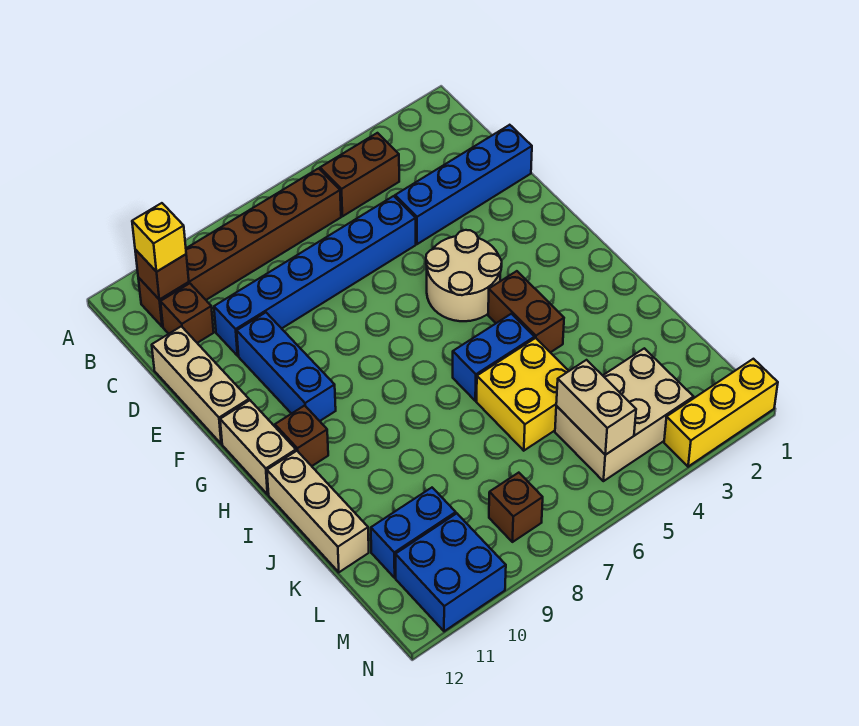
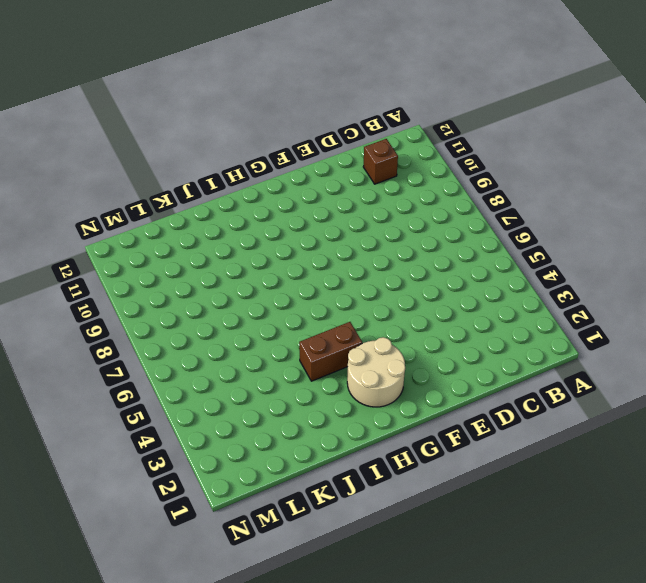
tan round brick G2:H3 level 1 -> tan round brick F4:G5 level 1
none -> brown brick B4:B5 level 1
none -> brown brick B6:B11 level 1
none -> blue brick D1:D4 level 1

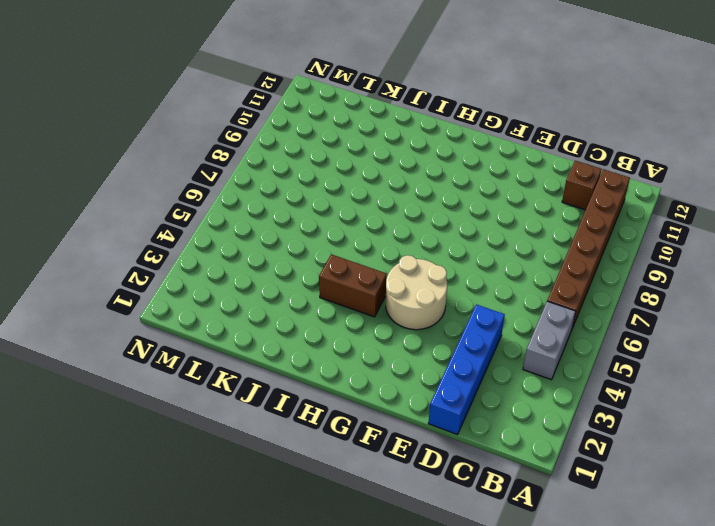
grey brick B4:B5 level 1 -> brown brick B4:B5 level 1
none -> blue brick D5:D10 level 1
none -> tan brick D12:F12 level 1
none -> blue brick E10:G10 level 1

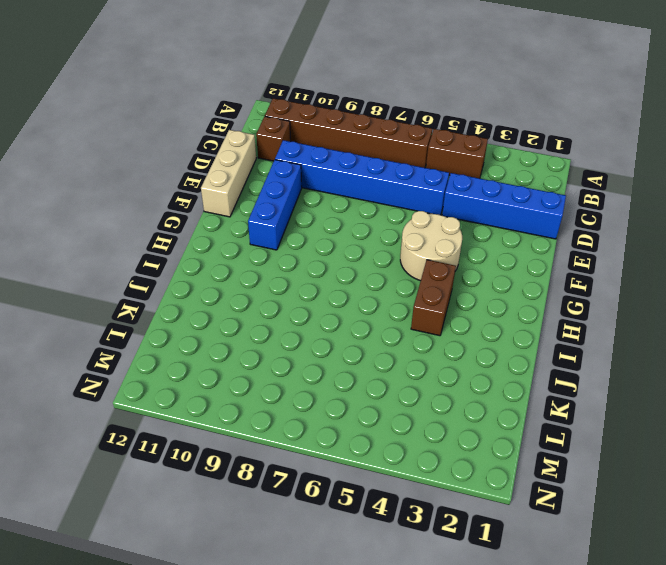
none -> tan brick G12:H12 level 1
none -> brown brick H11 level 1
none -> blue brick I5:I6 level 1

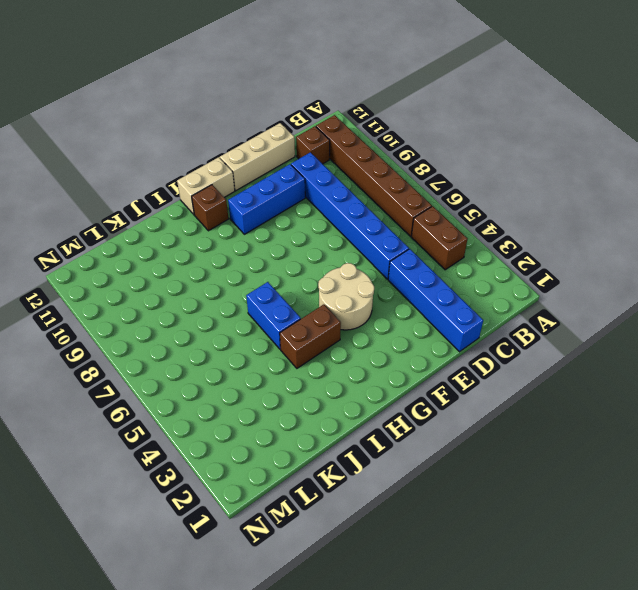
none -> tan brick I12:K12 level 1
none -> yellow brick J5:K6 level 1
none -> tan brick L3:M5 level 1

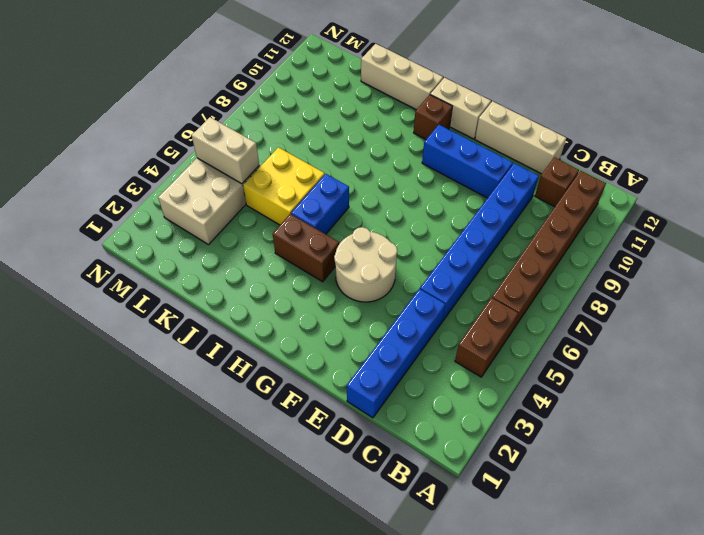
none -> blue brick L10:L11 level 1
none -> brown brick M8 level 1
none -> blue brick M10:N11 level 1

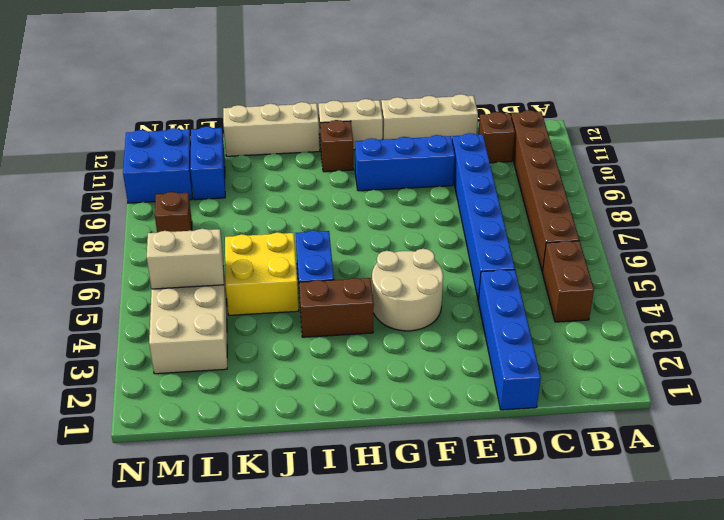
none -> yellow brick N1:N3 level 1
none -> brown brick B11 level 2
none -> yellow brick B11 level 3

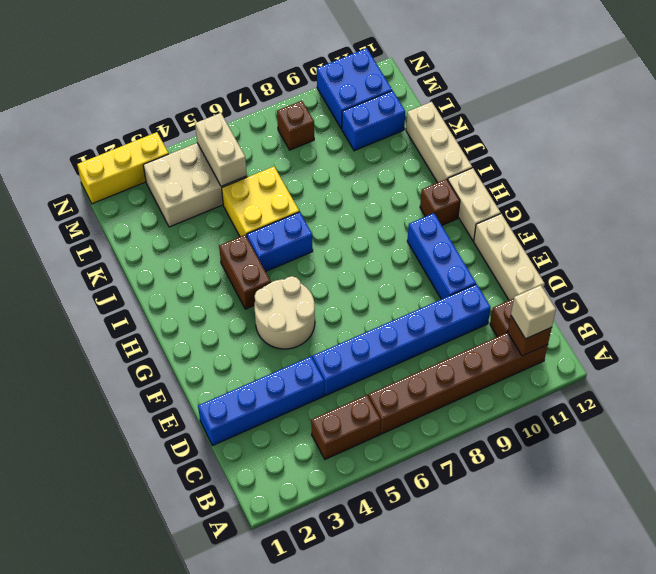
tan brick B11 level 3 -> yellow brick B11 level 3

